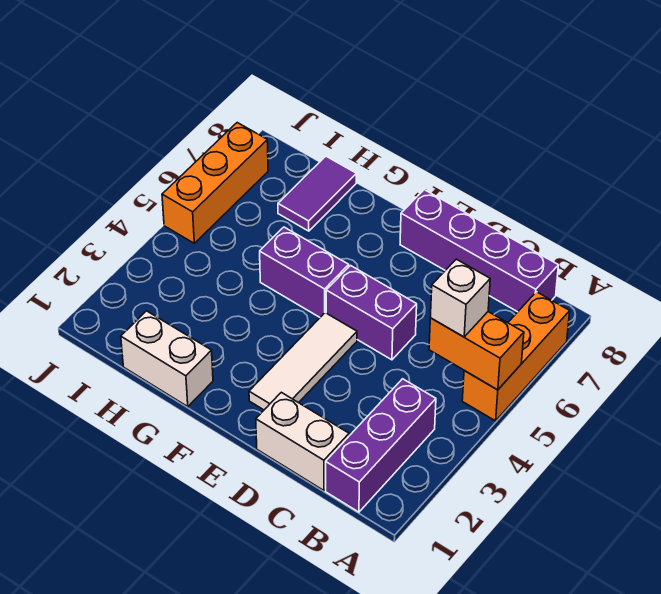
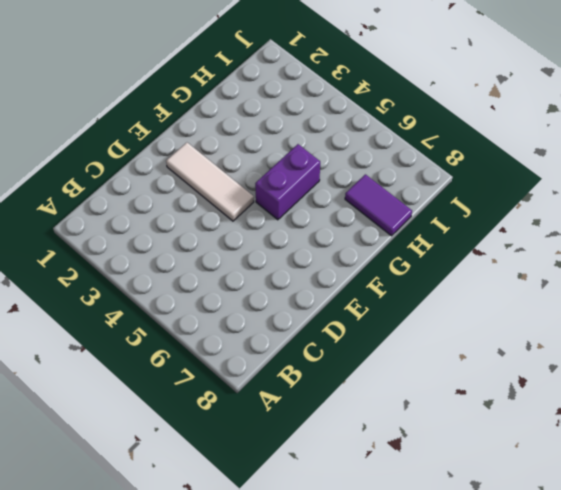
none -> orange brick A5:A7 level 1
none -> purple brick B1:B3 level 1
none -> purple brick B8:E8 level 1

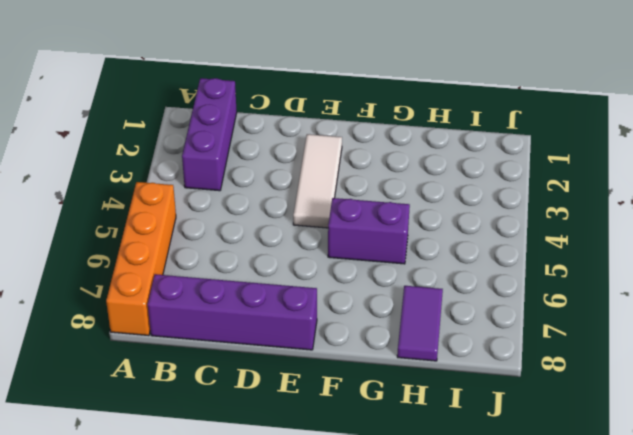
orange brick A5:A8 level 1 -> orange brick A5:A7 level 1
none -> white brick C1:D1 level 1
none -> purple brick D5:E5 level 1
none -> white brick G1:H1 level 1

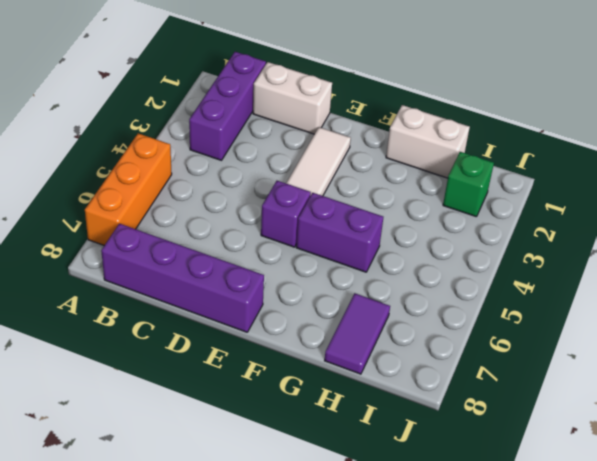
purple brick E5 level 1 -> purple brick D5:E5 level 1
green brick I2 level 1 -> none
none -> orange brick J5:J7 level 1
none -> orange brick A5:B5 level 2
none -> white brick B5 level 3

